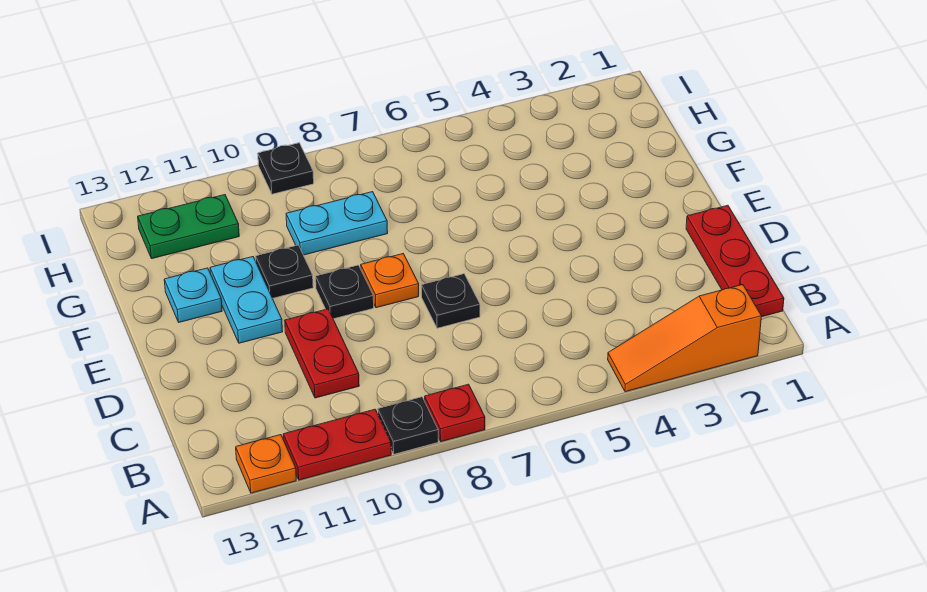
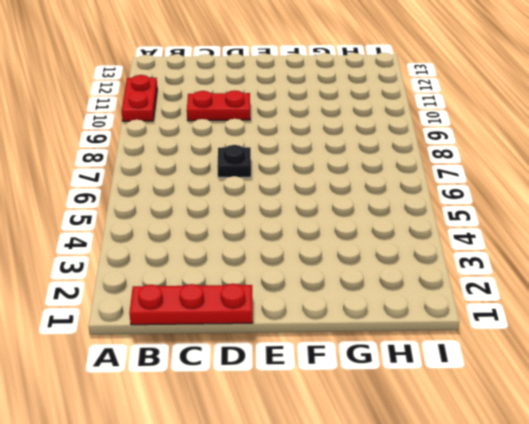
none -> orange slope A2:A4 level 1 top 2
none -> red plate A8 level 1
none -> black plate A9 level 1

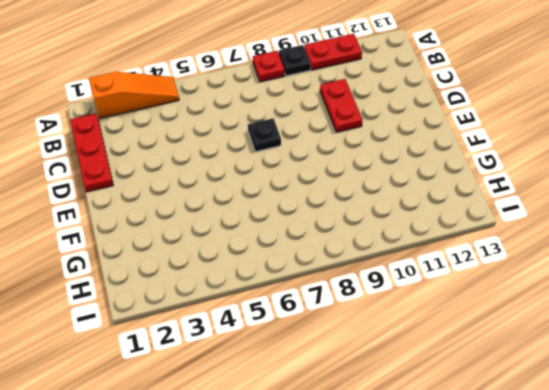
none -> orange plate A12 level 1
none -> orange plate E8 level 1
none -> black plate E9 level 1

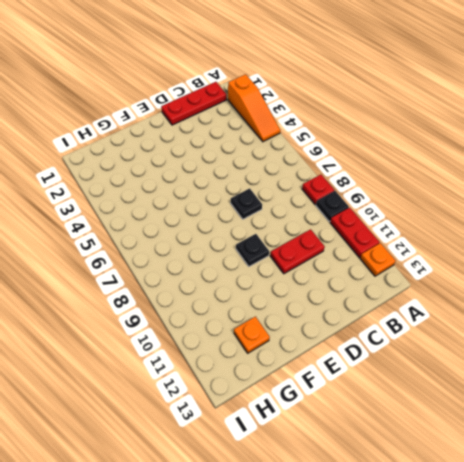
orange plate G12 level 1 -> orange plate E8 level 1
none -> cyan plate E11:F11 level 1
none -> black plate F10 level 1
none -> cyan plate F12 level 1

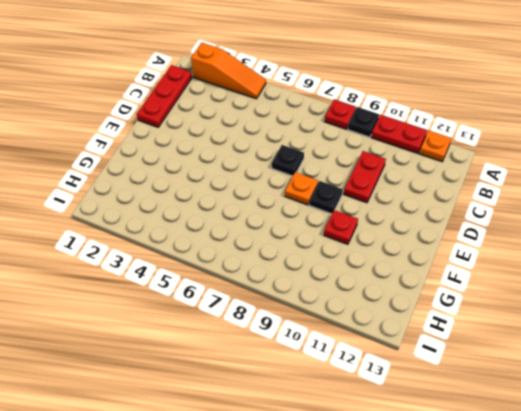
red plate F10 level 1 -> black plate F10 level 1
none -> cyan plate E11:F11 level 1
none -> cyan plate F12 level 1
none -> cyan plate G8:G9 level 1

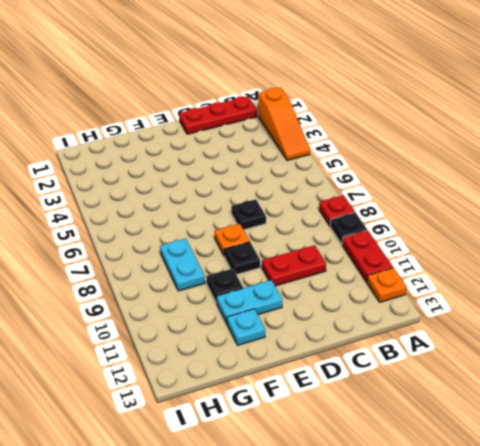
none -> green plate H11:H12 level 1
none -> black plate I9 level 1

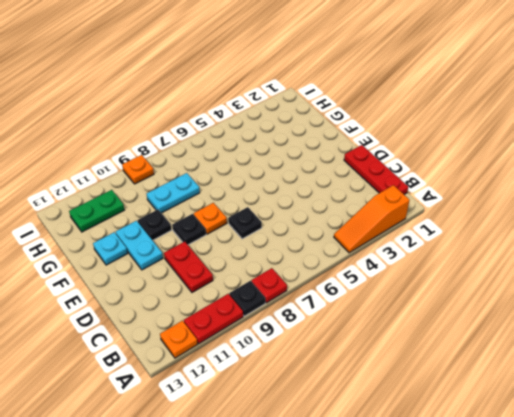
orange plate I9 level 1 -> black plate I9 level 1

